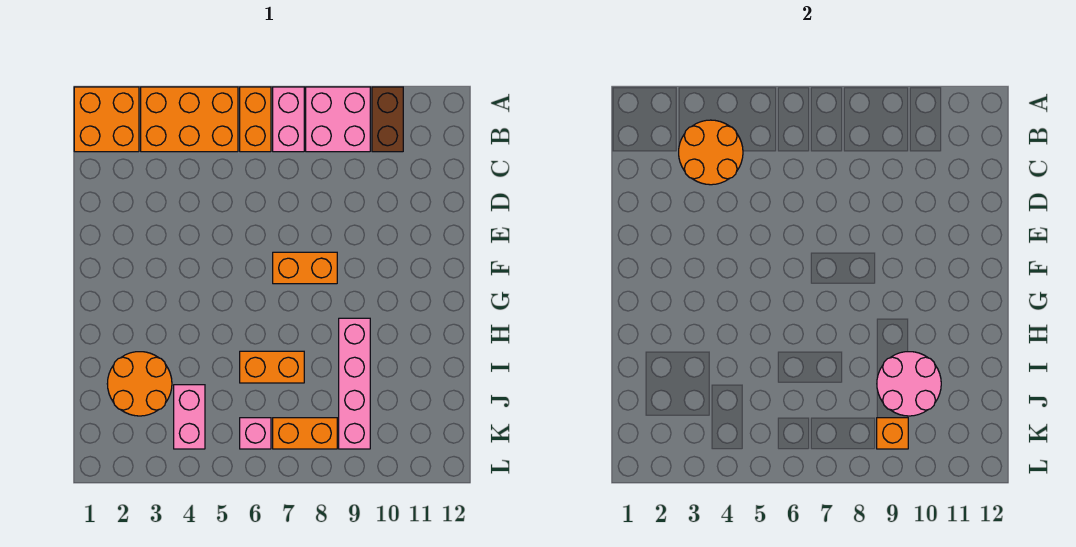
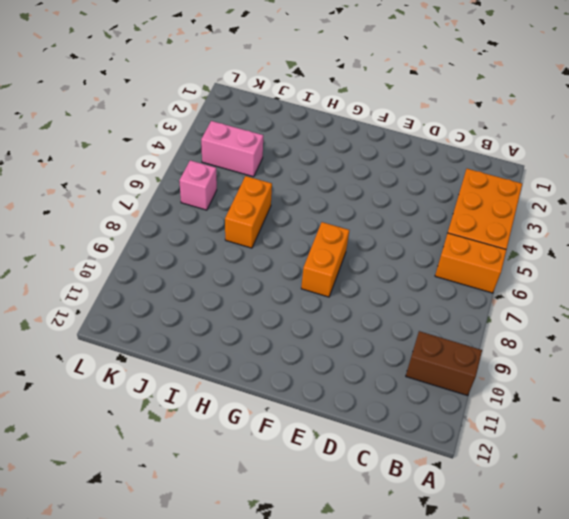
none -> orange brick A1:B2 level 1
none -> pink brick A7:B7 level 1
none -> pink brick A8:B9 level 1

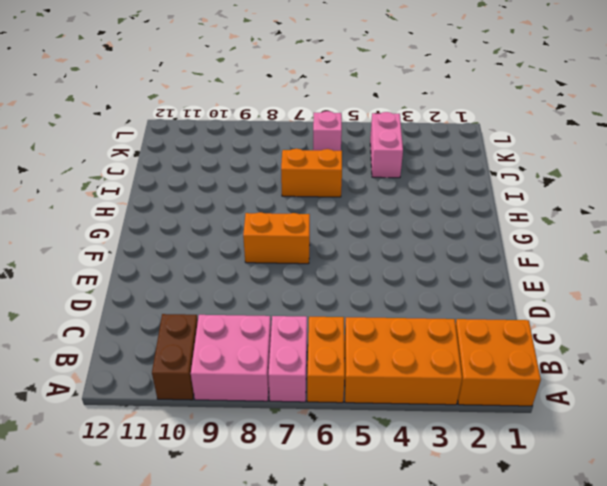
none -> pink brick H9:K9 level 1
none -> orange round brick I2:J3 level 1
none -> orange brick K7:K8 level 1

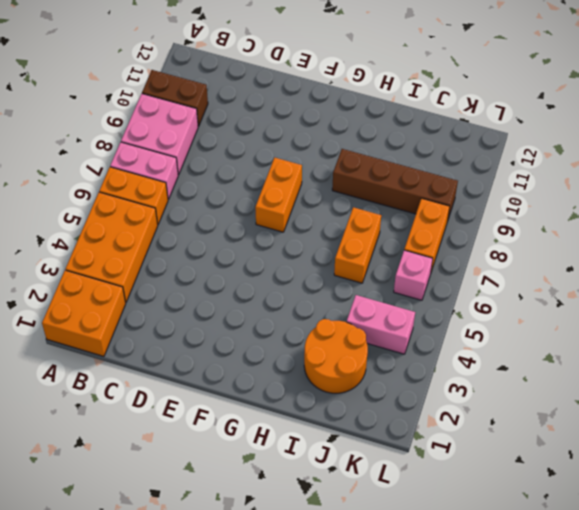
brown brick H9:K9 level 1 -> pink brick H9:K9 level 1
none -> orange round brick B3:C4 level 2
none -> pink round brick I9:J10 level 2
none -> orange brick K9 level 2

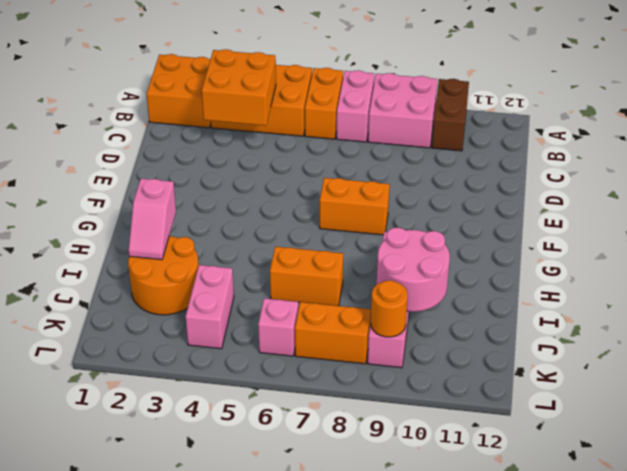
orange brick B3:C4 level 2 -> orange round brick B3:C4 level 2
pink slope H2:I2 level 2 top H -> none
orange round brick K9 level 2 -> orange brick K9 level 2

